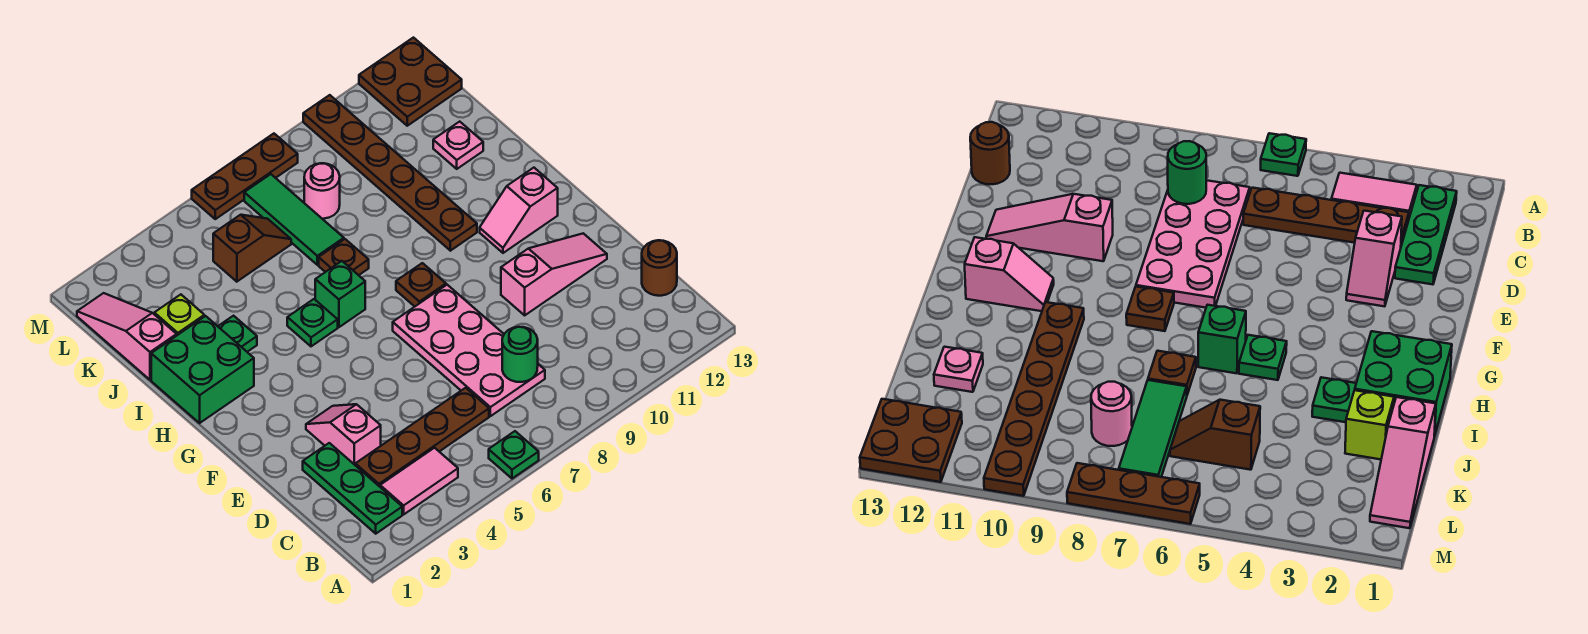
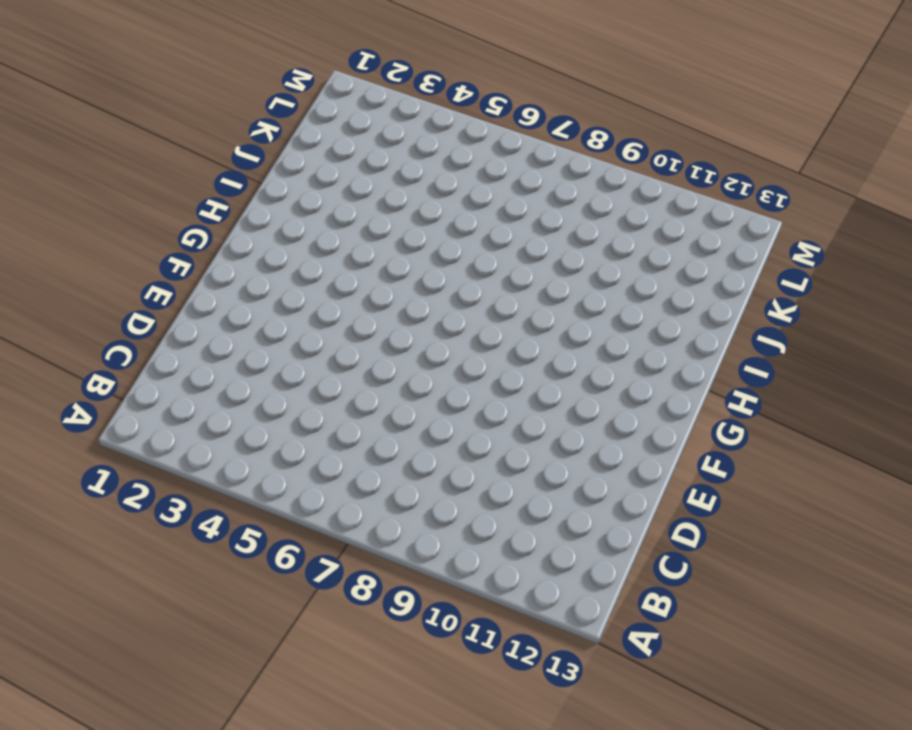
none -> green plate A6 level 1
none -> green plate B2:D2 level 1
none -> pink tile B3:B4 level 1

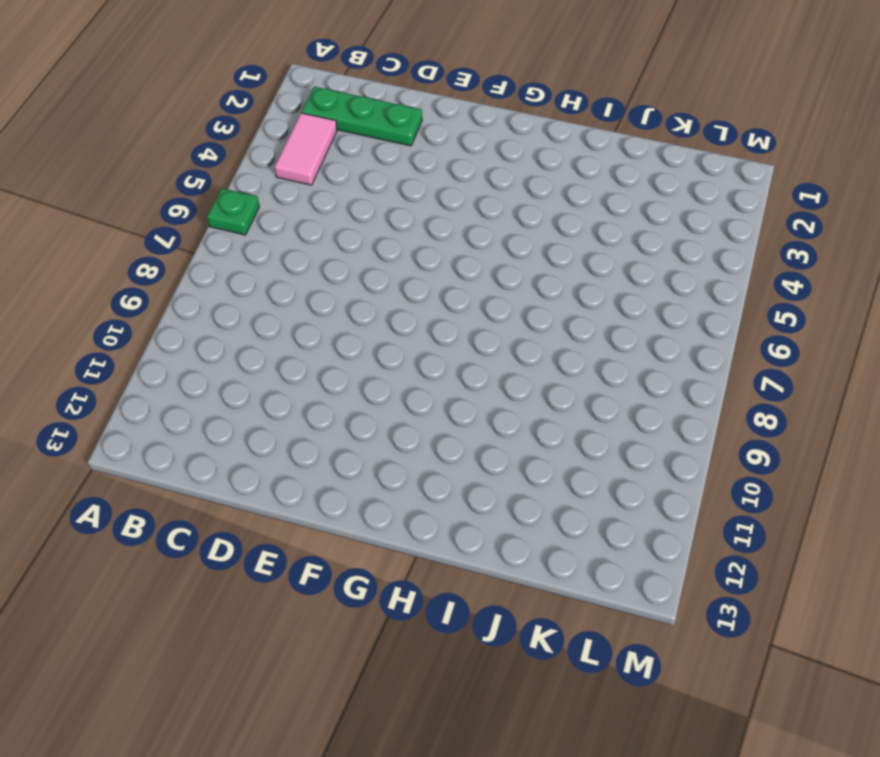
none -> brown plate C3:C6 level 1
none -> pink plate C7:F8 level 1
none -> brown round brick C13 level 1

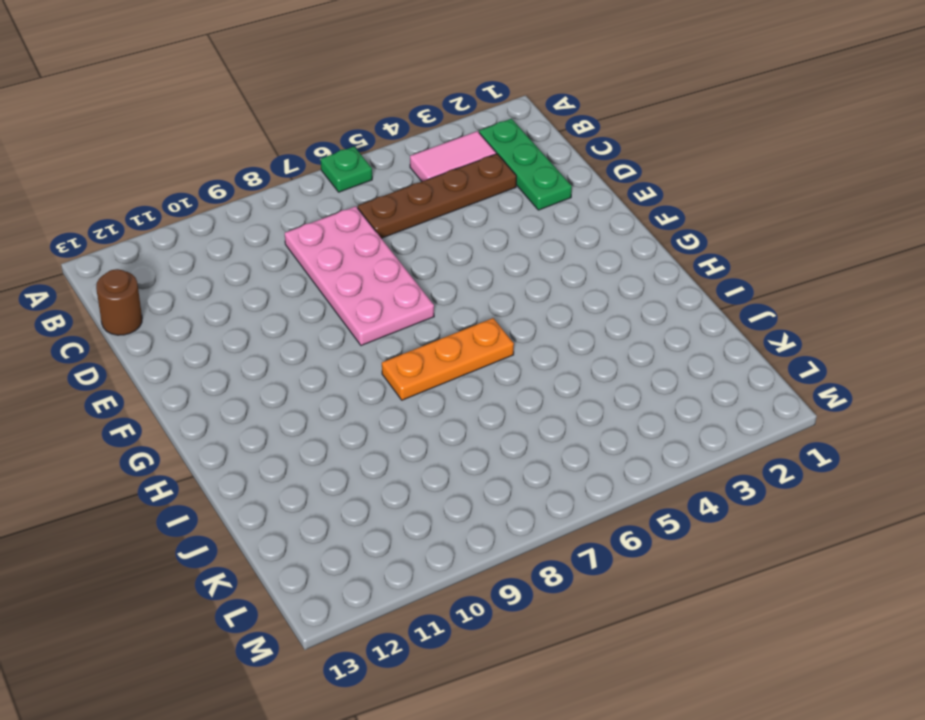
orange plate H6:H8 level 1 -> green brick H6 level 1
none -> pink slope D3:E3 level 1 top D
none -> pink slope E10:E12 level 1 top 10
none -> brown plate G8 level 1

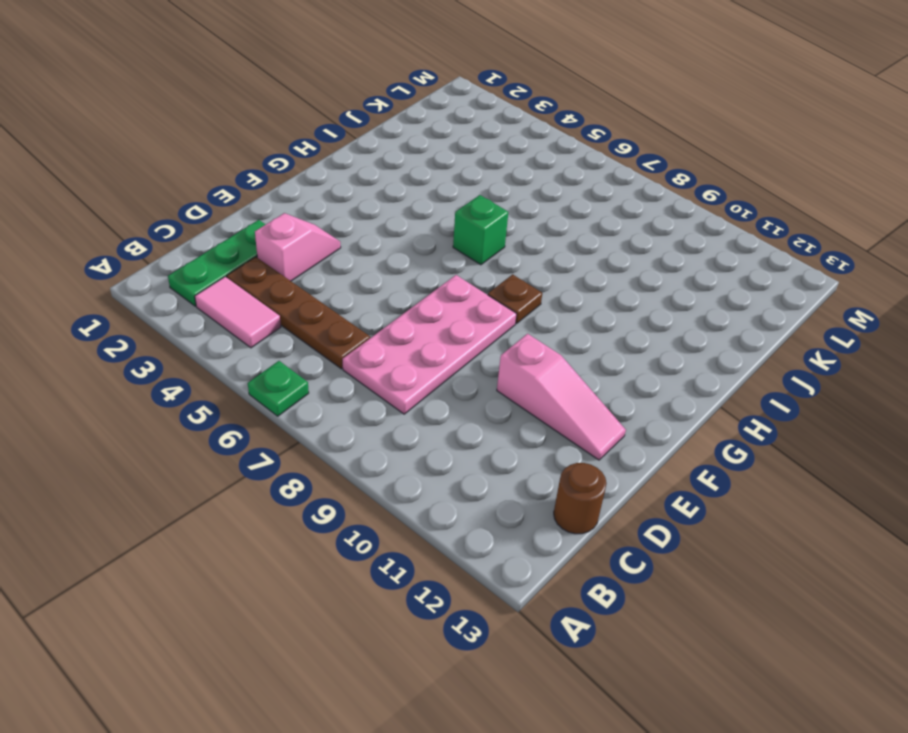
none -> pink slope G11:G12 level 1 top 12
none -> green brick H1:I2 level 1
none -> green plate H5 level 1

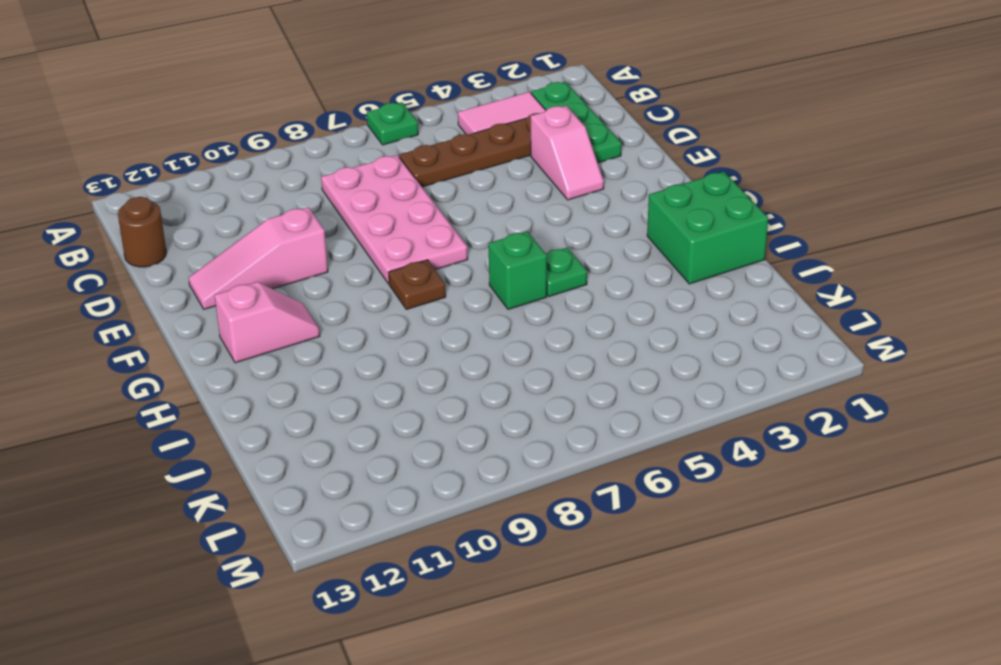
none -> brown plate H10:M10 level 1
none -> green plate I3 level 1
none -> brown plate I7 level 1

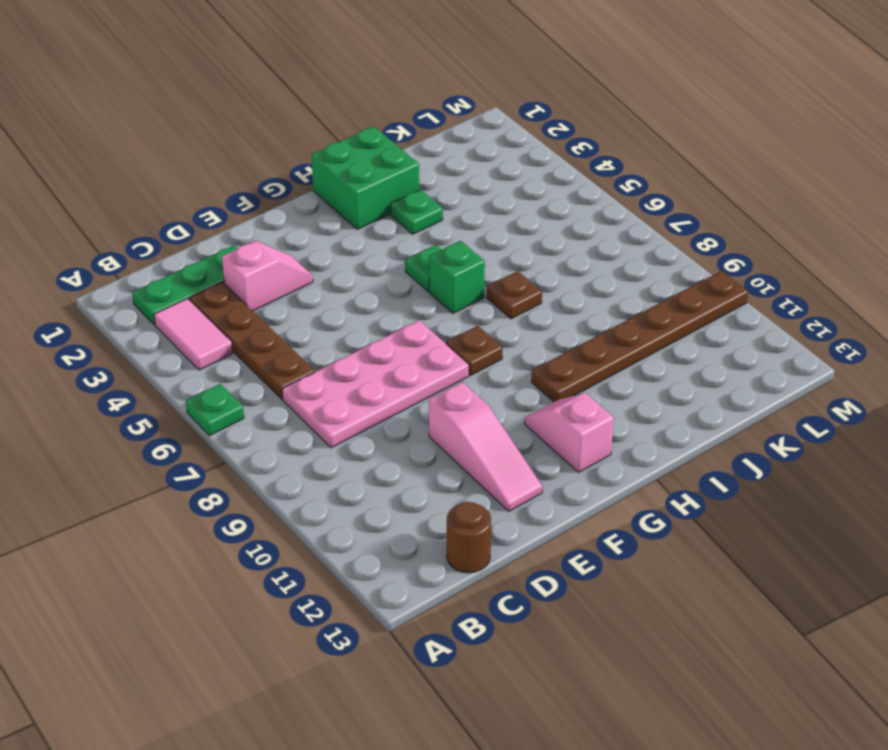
none -> pink slope J1:L1 level 1 top J
none -> lime brick J2 level 1
none -> green tile J7:L7 level 1

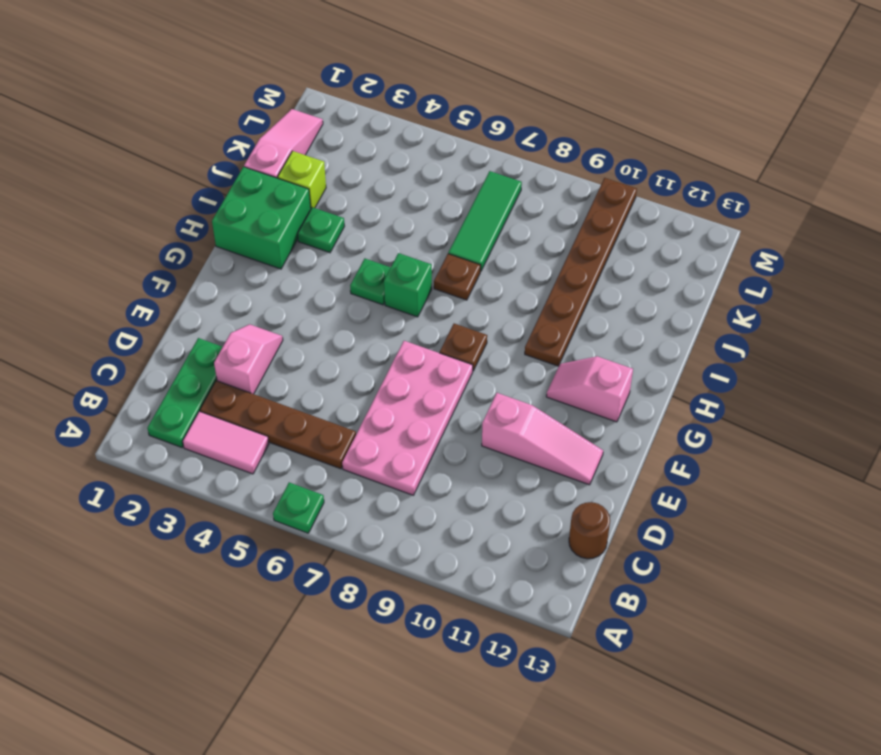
none -> pink plate J12 level 1
none -> brown slope K5:K6 level 1 top 5
none -> pink round brick K8 level 1

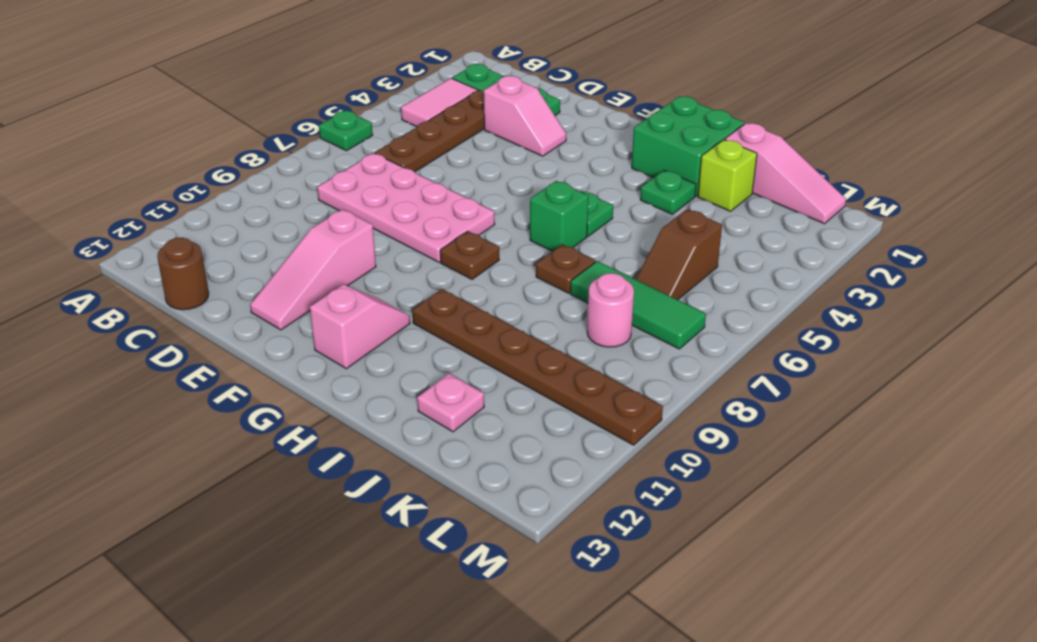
none -> brown plate L12:M13 level 1
none -> brown plate M6:M8 level 1
none -> green round brick C8 level 2

